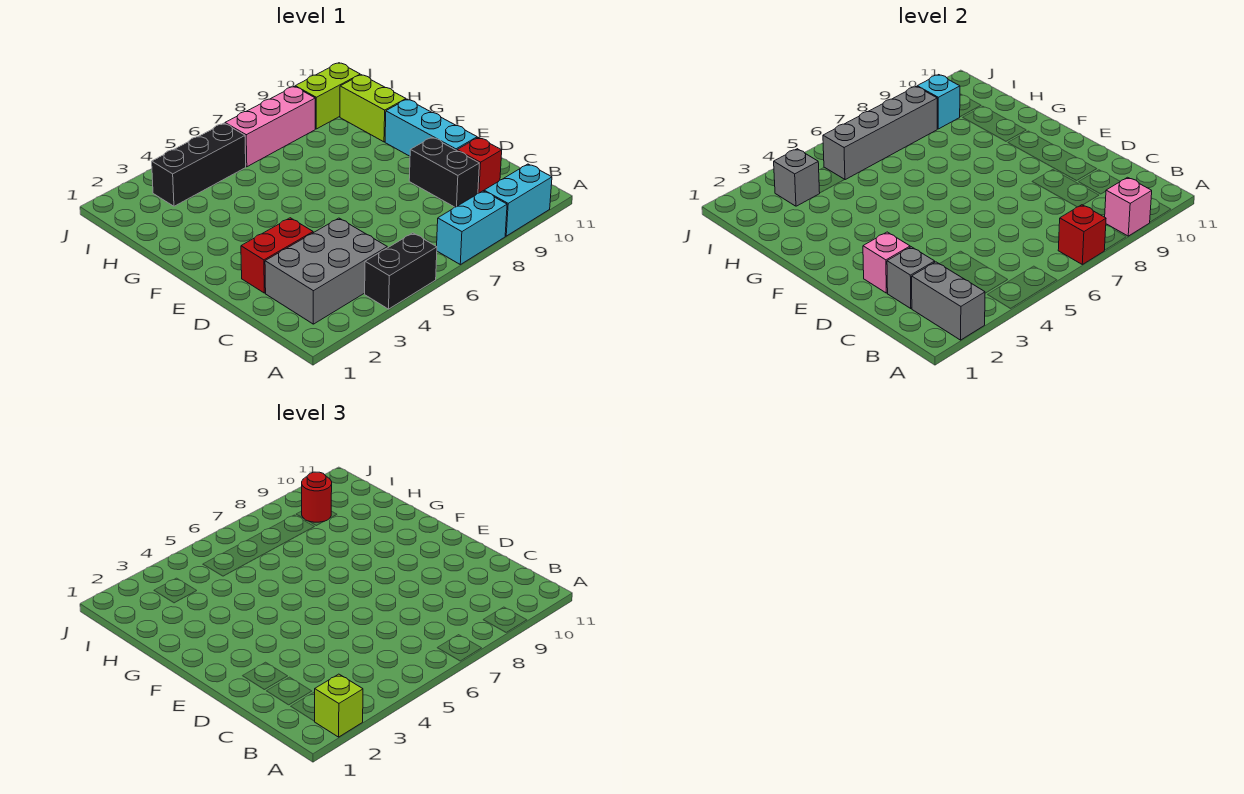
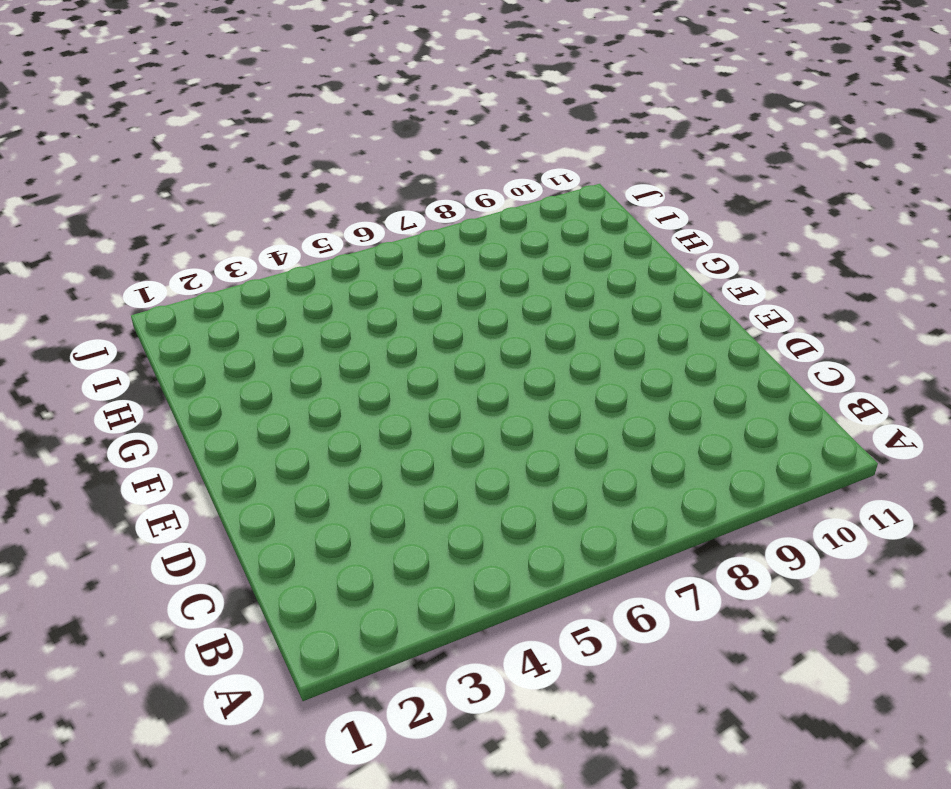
none -> black brick A4:A5 level 1
none -> cyan brick A7:A8 level 1
none -> cyan brick A9:A10 level 1

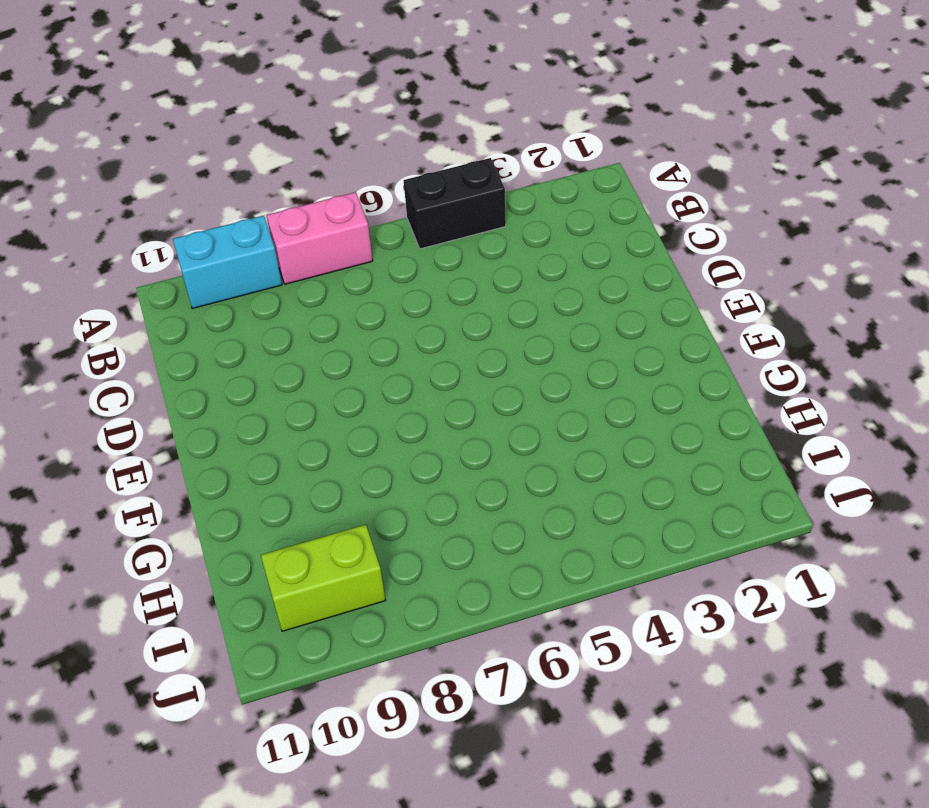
pink brick A7:A8 level 1 -> cyan brick A7:A8 level 1
none -> grey brick B2:C4 level 1
none -> black brick C9:D9 level 1
none -> red brick C10 level 1

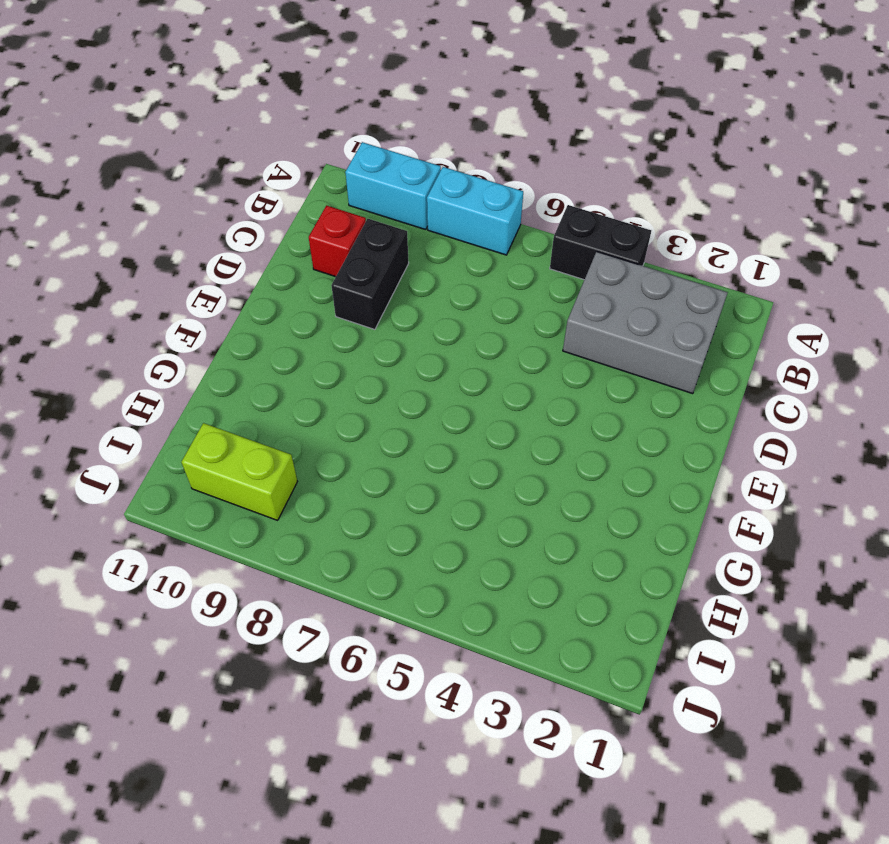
none -> red brick D2:D3 level 1
none -> cyan brick D10:F10 level 1
none -> lime brick G10:H10 level 1

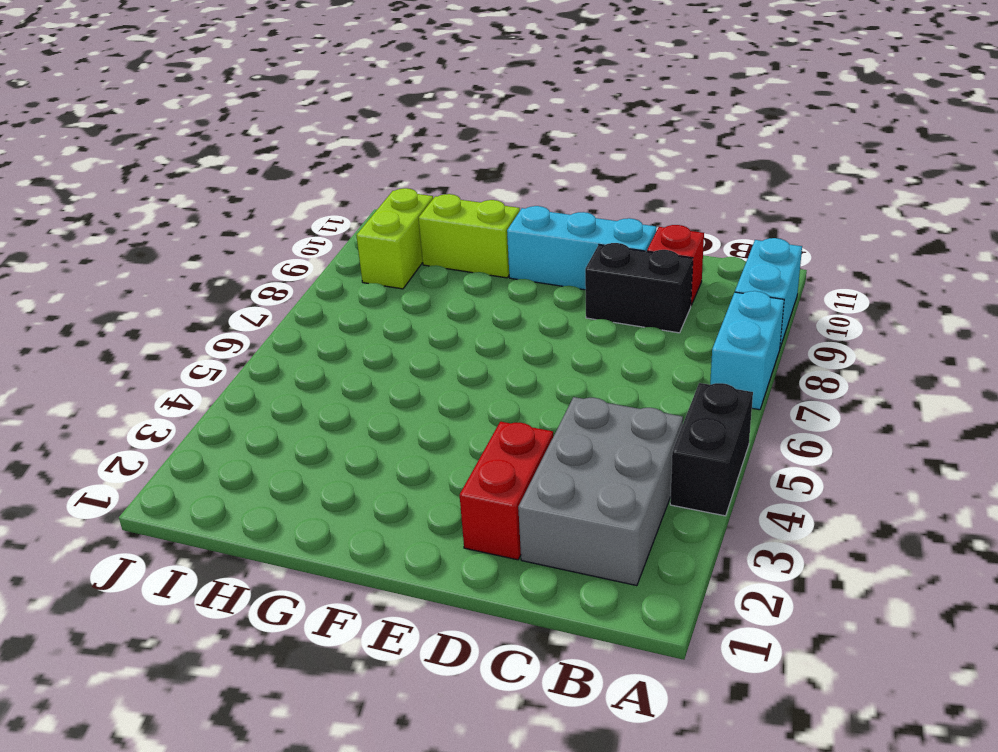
none -> black brick I3:I5 level 1
none -> pink brick I6:I8 level 1
none -> grey brick A2:B2 level 2

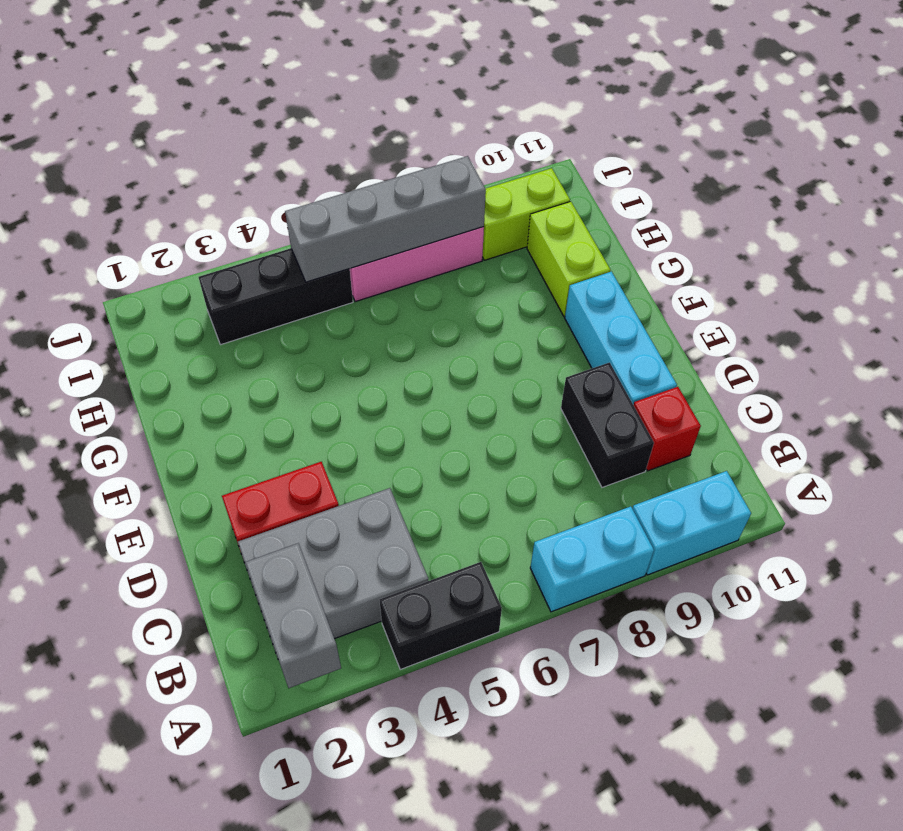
none -> red brick A7 level 2
none -> pink brick A9 level 2
none -> grey brick C2 level 2

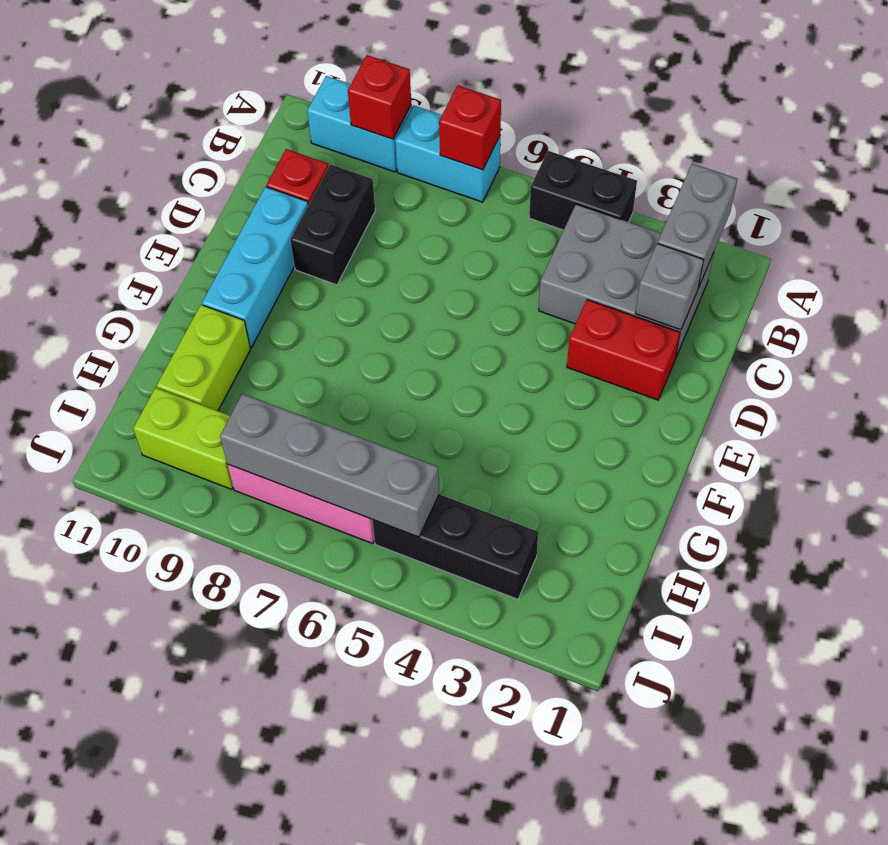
red brick A9 level 2 -> pink brick A9 level 2
none -> pink brick D2 level 2
none -> grey brick I3 level 2
none -> cyan brick I9 level 2

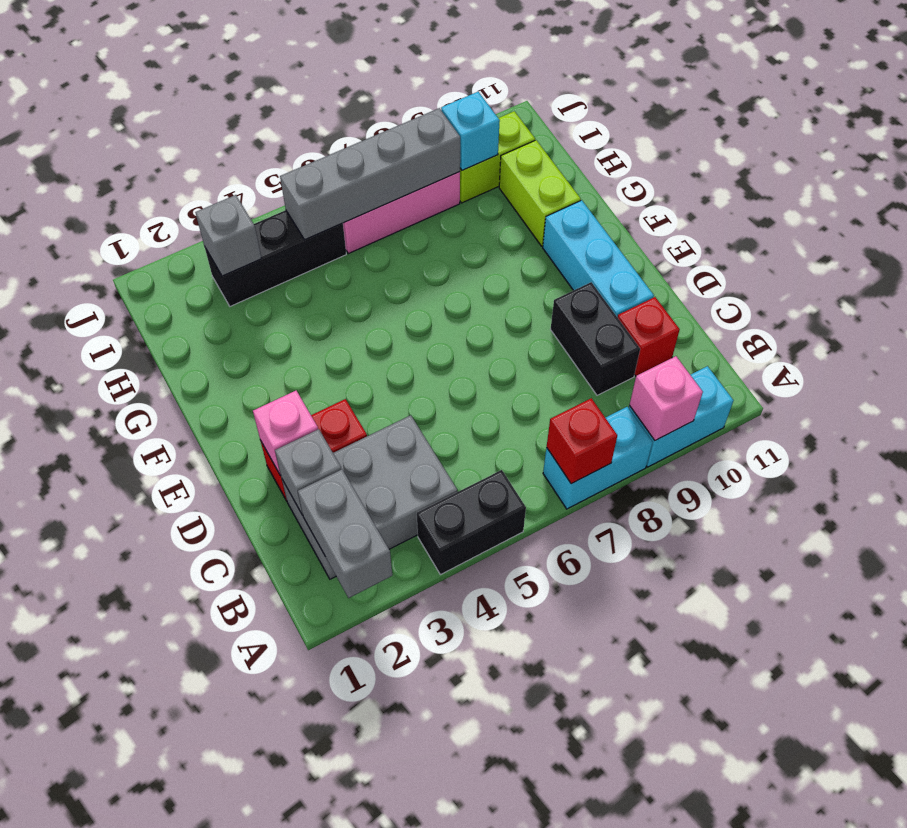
none -> lime brick A2 level 3
none -> red round brick I9 level 3

